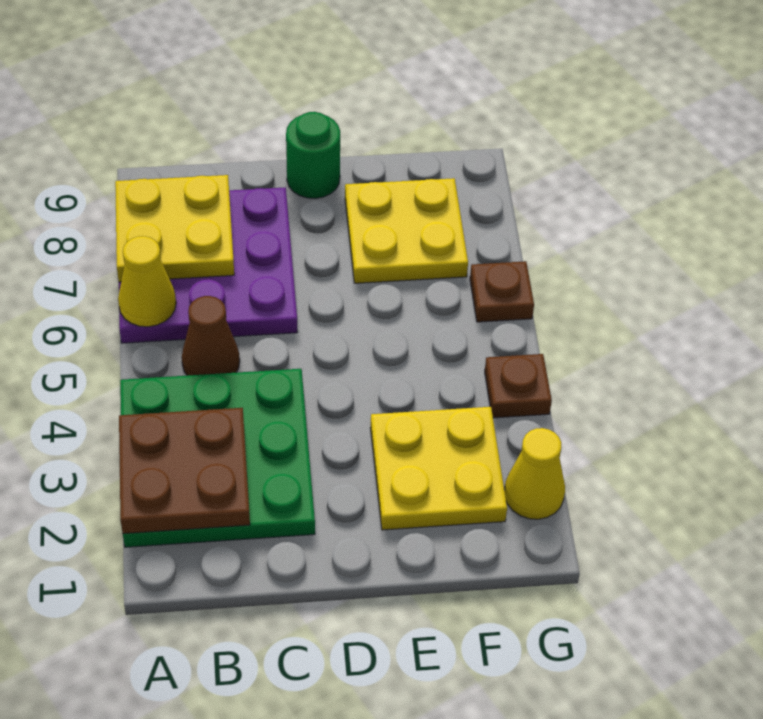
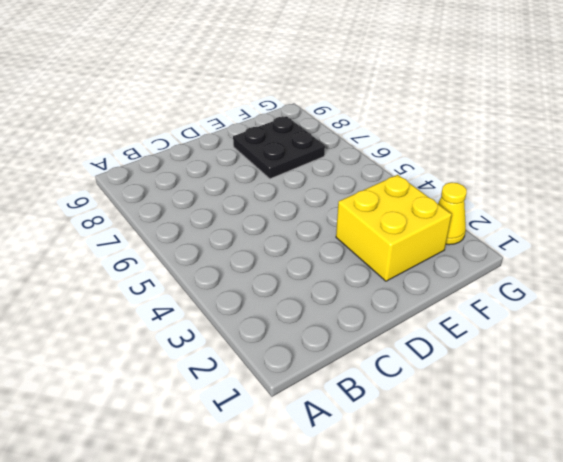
yellow brick E2:F3 level 1 -> yellow plate E2:F3 level 1
black plate E7:F8 level 1 -> yellow plate E7:F8 level 1
none -> green plate A2:C4 level 1
none -> purple plate A6:C8 level 1
none -> brown cone B5 level 1

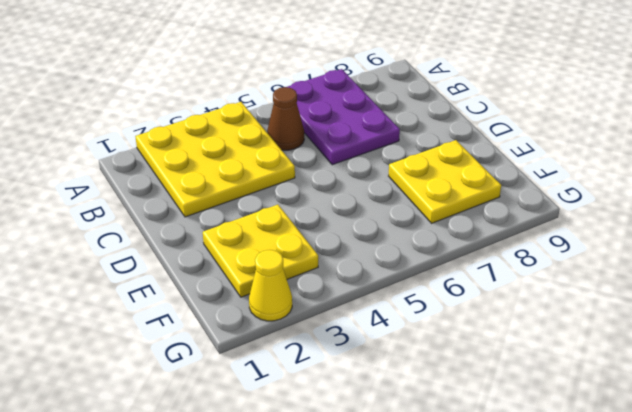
yellow plate A2:C4 level 1 -> green plate A2:C4 level 1
purple plate A6:C7 level 1 -> purple plate A6:C8 level 1
none -> green round brick D9 level 1
none -> brown plate G4 level 1
none -> brown plate G6 level 1

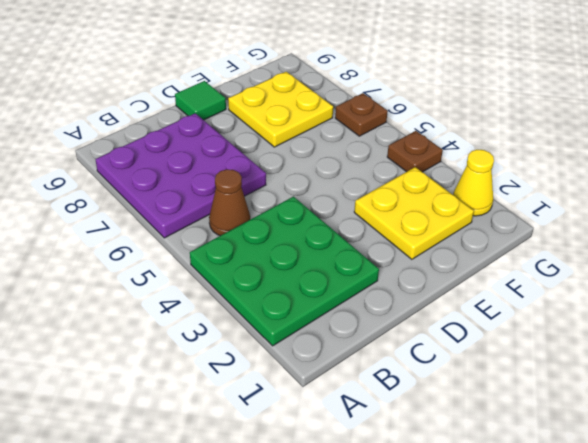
green tile D9 level 1 -> green round brick D9 level 1
none -> brown plate A2:B3 level 2
none -> yellow cone A6 level 2
none -> yellow plate A7:B8 level 2

